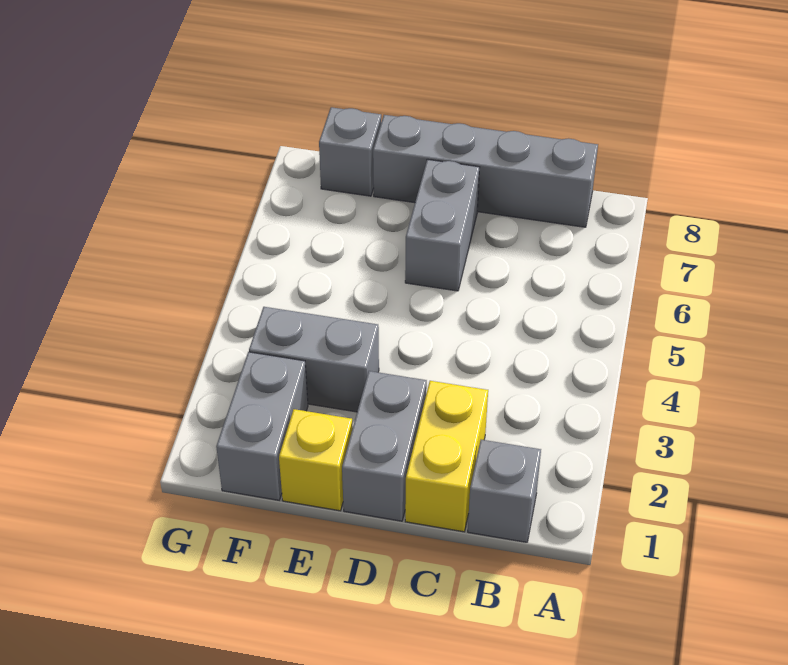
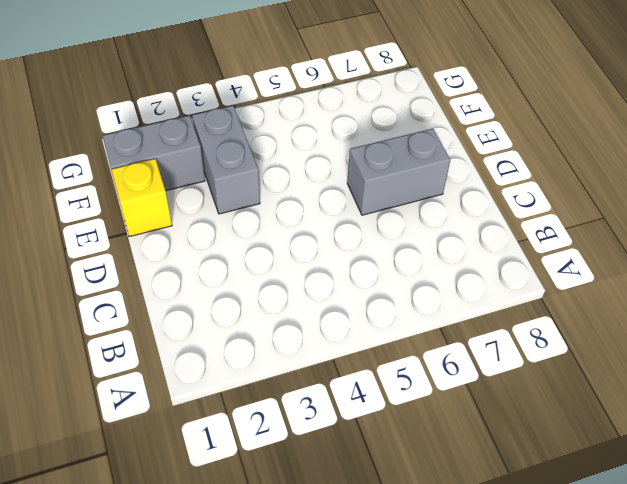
none -> grey brick B1 level 1
none -> grey brick B8:E8 level 1

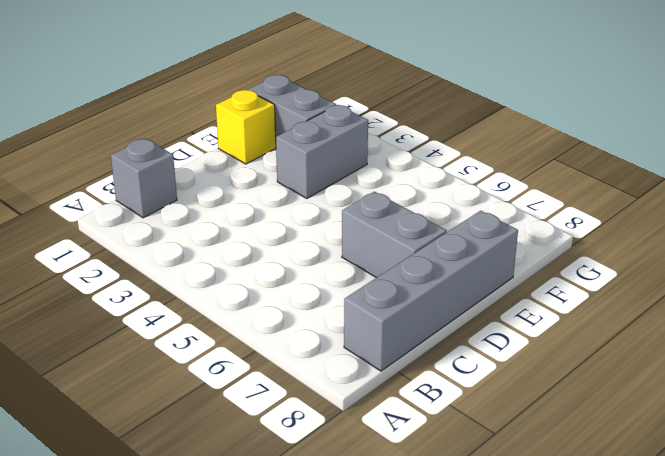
none -> yellow brick C1:C2 level 1
none -> grey brick D1:D2 level 1

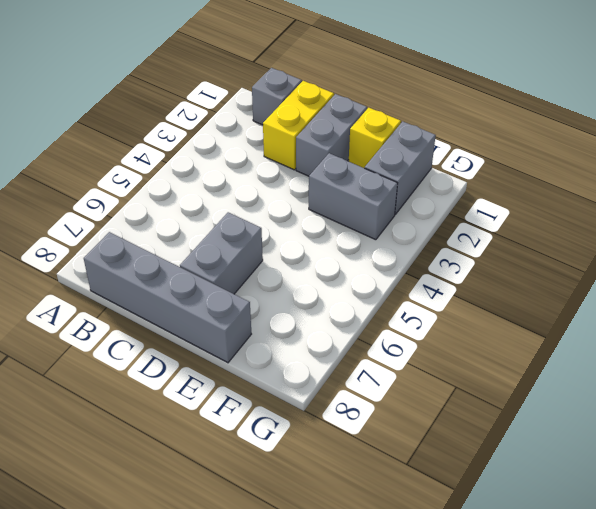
none -> grey brick F8 level 1

